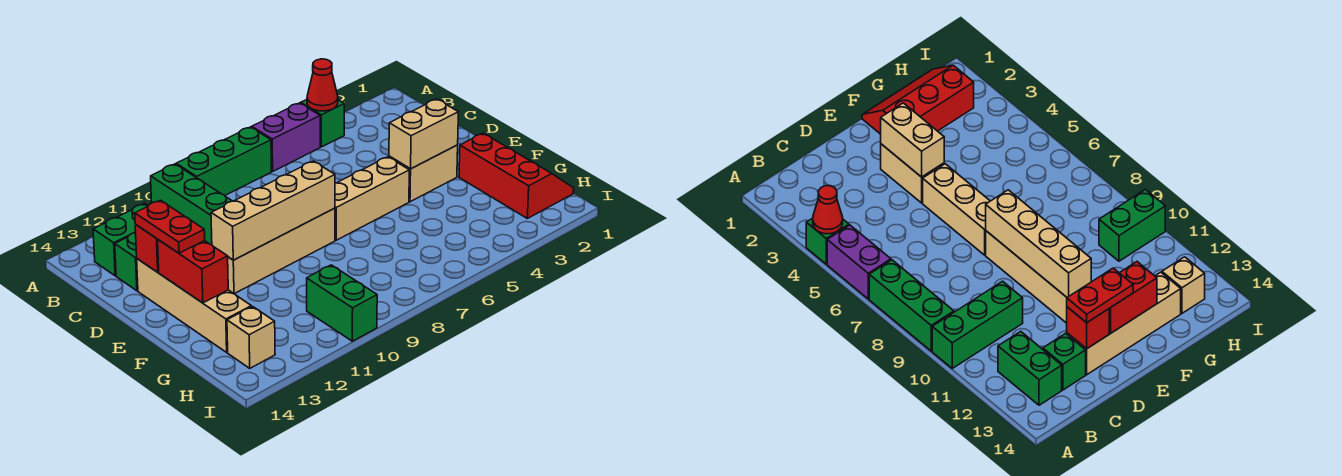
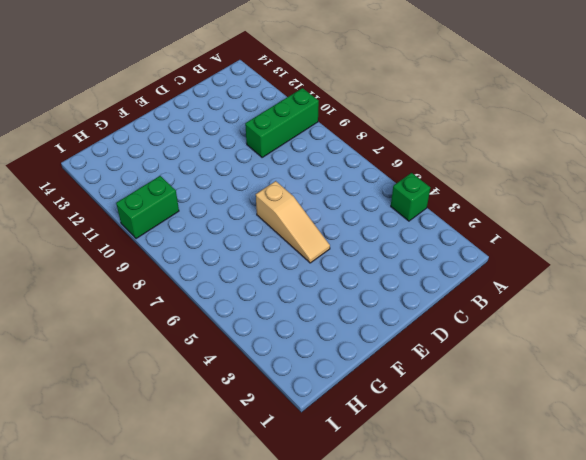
tan slope E5:E7 level 1 top 7 -> tan brick E5:E7 level 1
none -> purple brick A5:A6 level 1
none -> green brick A7:A9 level 1
none -> green brick B12:B13 level 1

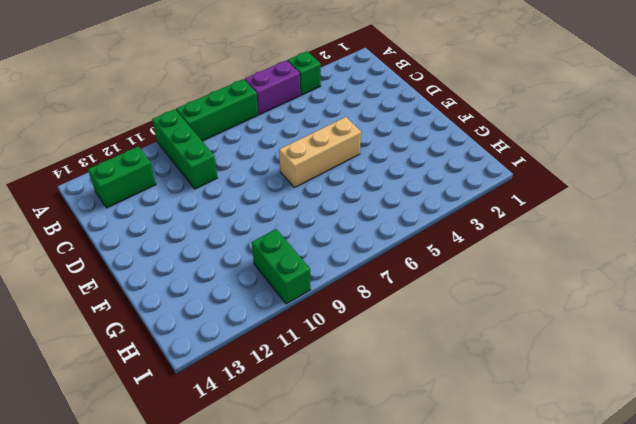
none -> green brick C13 level 1
none -> tan brick D13:G13 level 1
none -> tan brick E3:E4 level 1

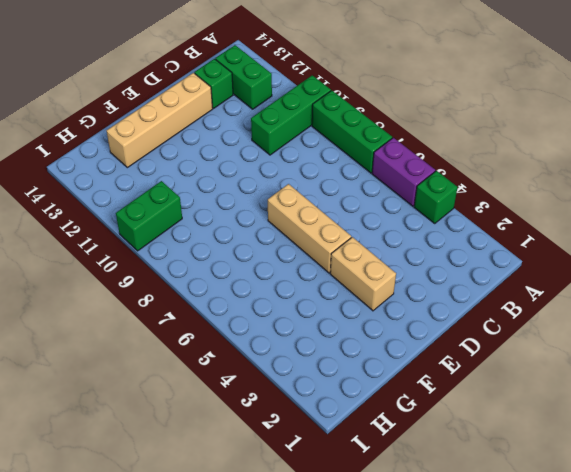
none -> tan brick E8:E11 level 1
none -> red slope F1:H2 level 1 top 2
none -> tan brick H13 level 1

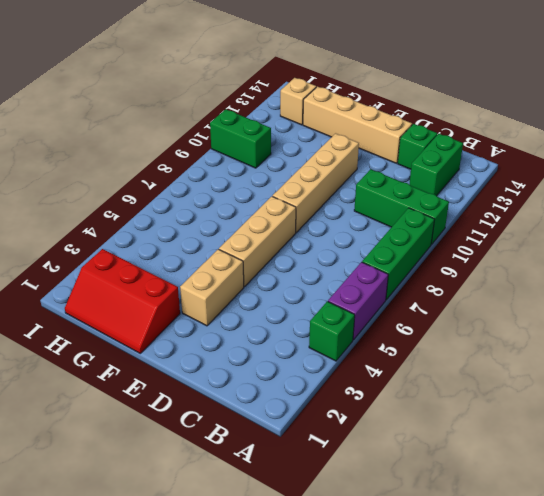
none -> red cone A4 level 2
none -> red brick D13 level 2
none -> tan brick E3:E4 level 2

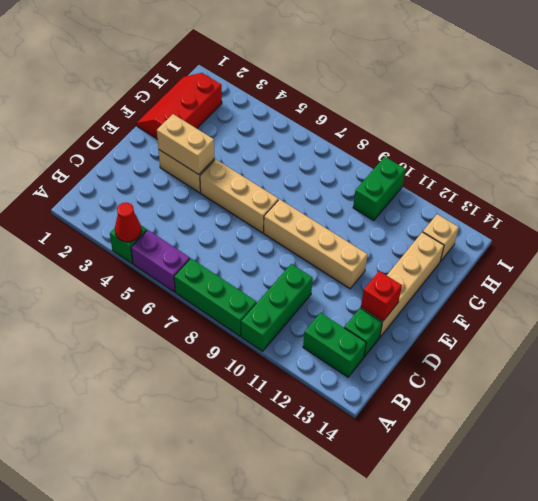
none -> tan brick E8:E11 level 2
none -> red brick E13:F13 level 2
none -> red plate D13:E13 level 3

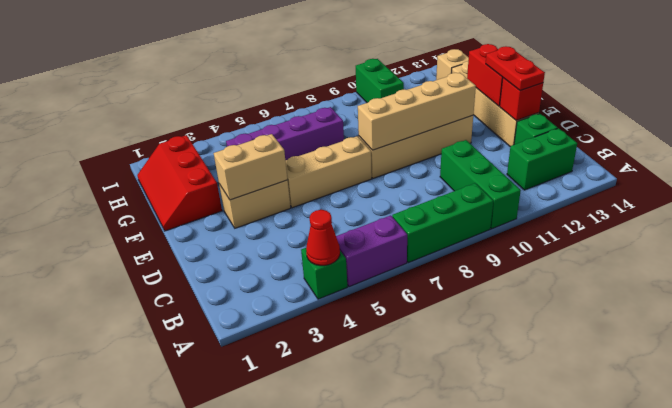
purple brick G4:G7 level 1 -> none

